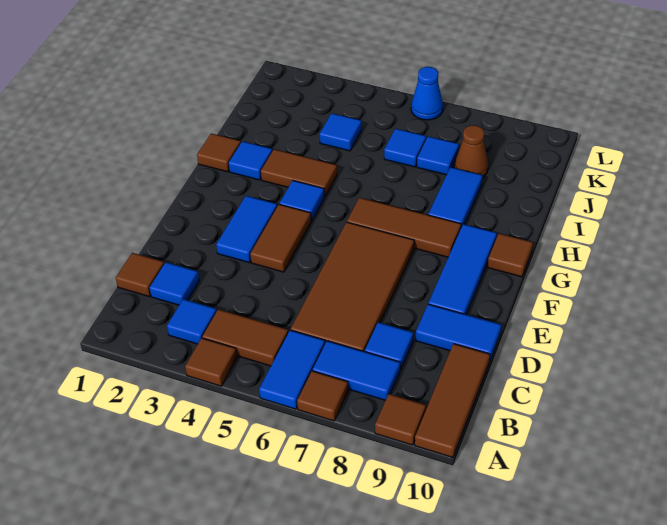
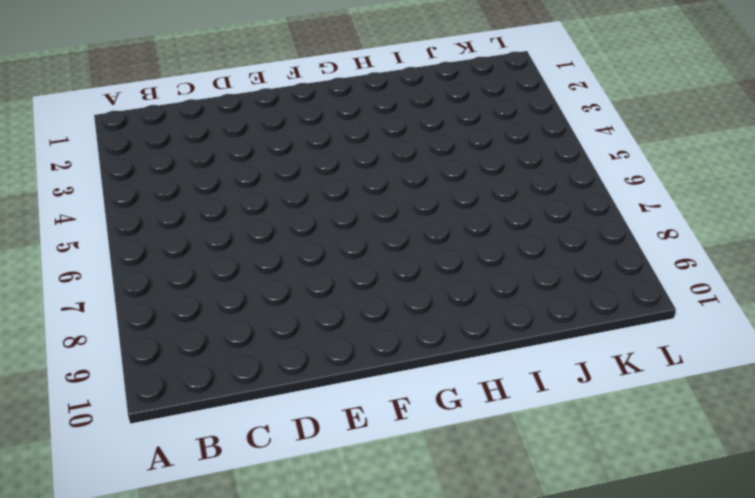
none -> brown tile A4 level 1
none -> blue tile A6:B6 level 1
none -> brown tile A7 level 1

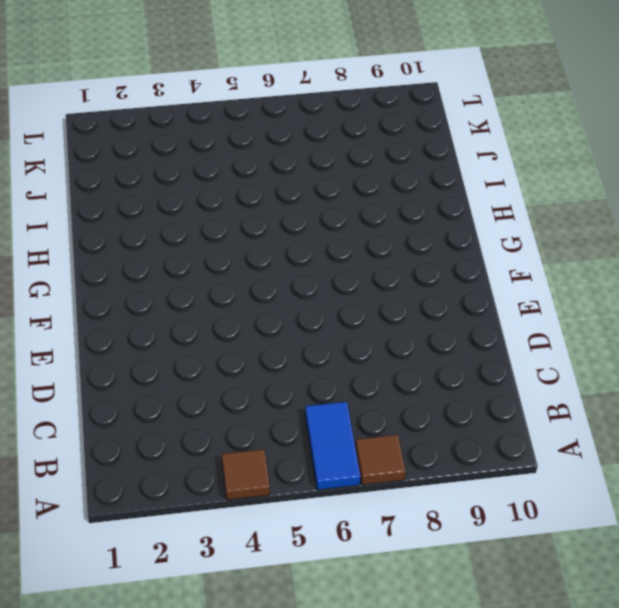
none -> brown tile A9 level 1
none -> brown tile A10:C10 level 1
none -> blue tile B3 level 1

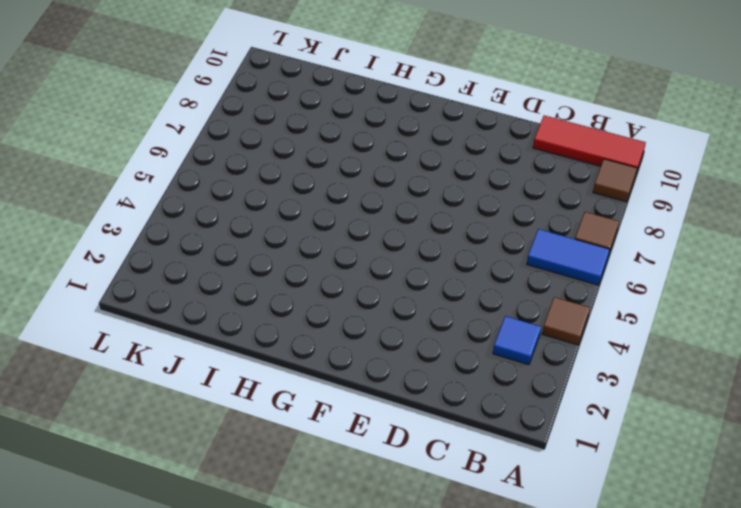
red tile A10:C10 level 1 -> brown tile A10:C10 level 1
none -> brown tile B4:B5 level 1
none -> blue tile B7:B8 level 1
none -> brown tile C1 level 1

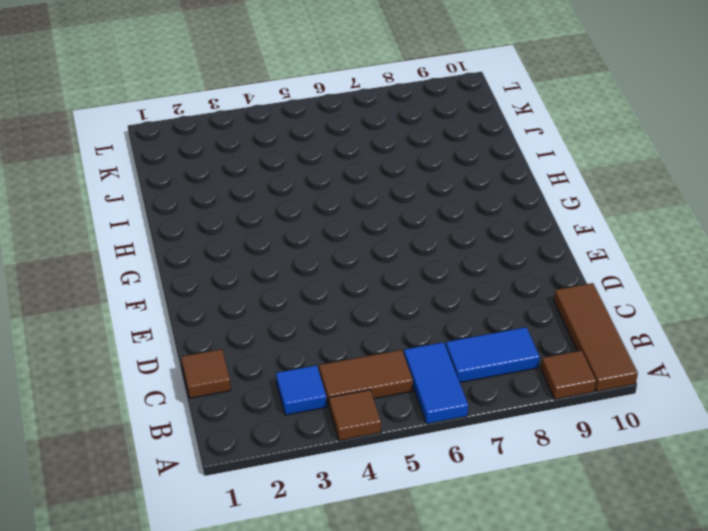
none -> brown tile A7 level 1
none -> blue tile C2 level 1
none -> brown tile C6:F7 level 1

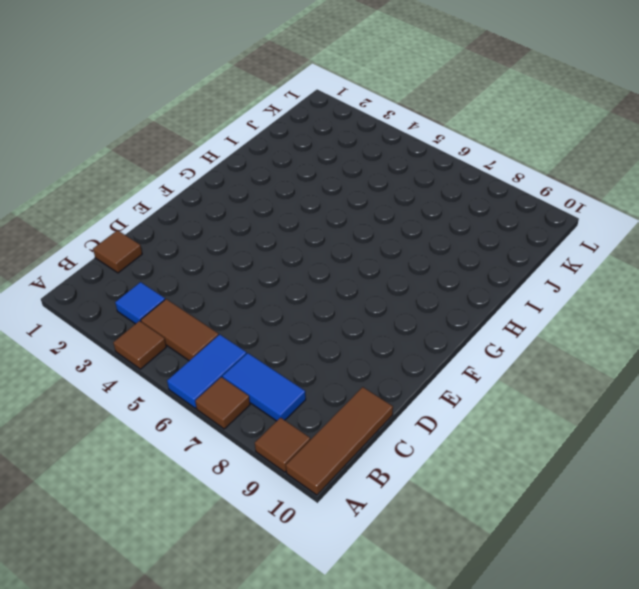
none -> blue tile C2 level 1
none -> brown tile C6:F7 level 1
none -> blue tile C8 level 1

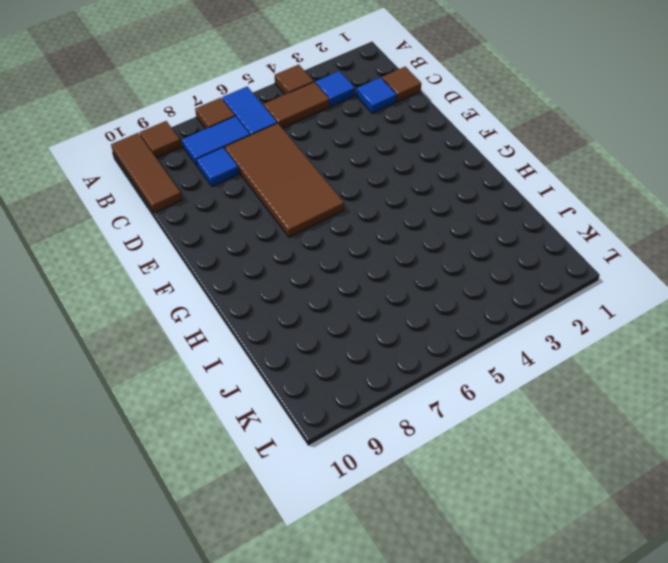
none -> blue tile D9:D10 level 1
none -> blue tile E3:F3 level 1
none -> brown tile E4:F4 level 1

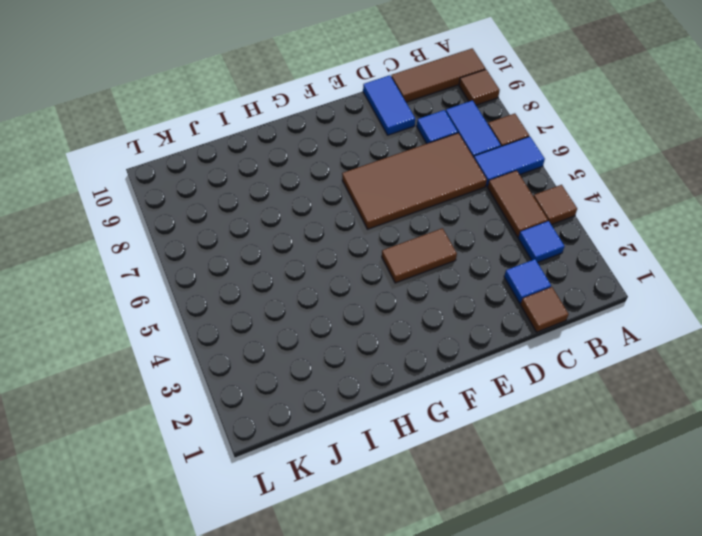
none -> blue tile E3:F3 level 1
none -> blue tile E9:G9 level 1
none -> blue tile G4 level 1

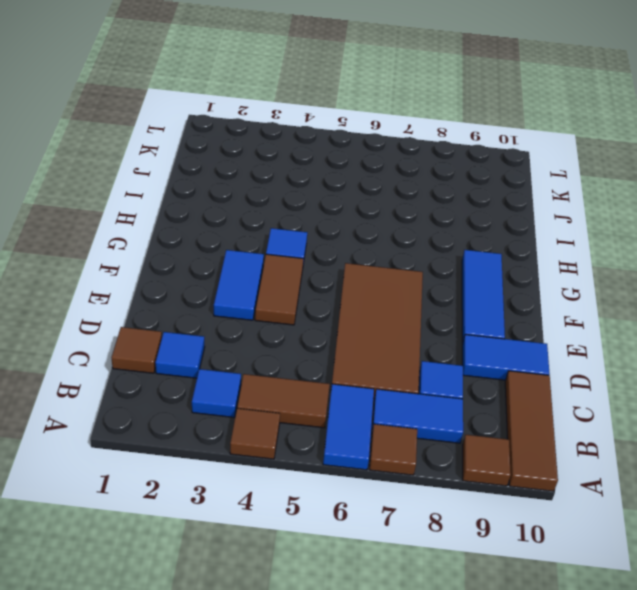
none -> brown tile G6:G8 level 1
none -> brown tile G10 level 1
none -> brown tile H1 level 1

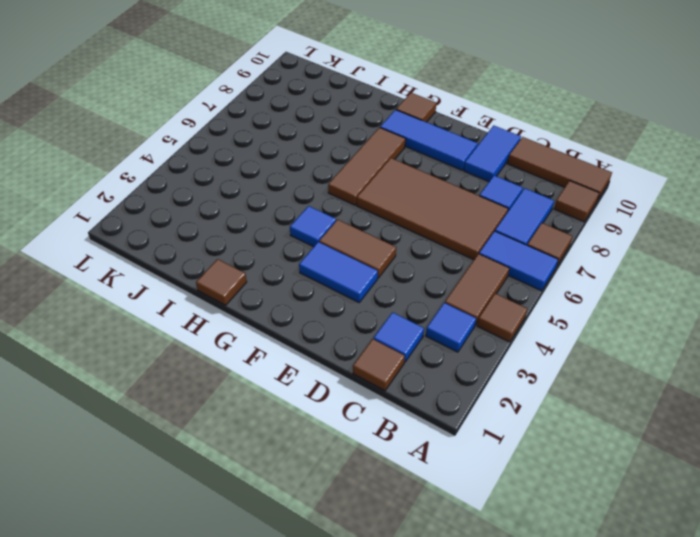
none -> blue tile H2 level 1
none -> brown tile H3:H4 level 1
none -> blue tile H8:I8 level 1

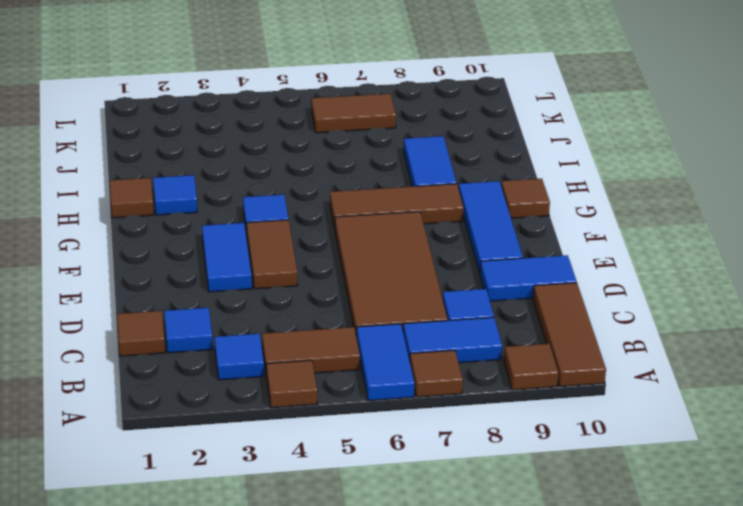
brown tile K6:K7 level 1 -> brown tile H3:H4 level 1
none -> blue tile J4 level 1
none -> blue tile J6 level 1
none -> blue tile J7 level 1

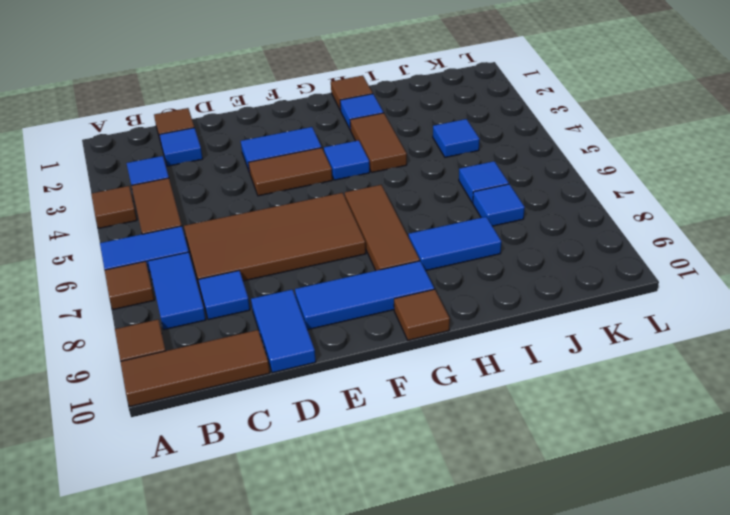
none -> brown cone J8 level 1
none -> blue cone L6 level 1

